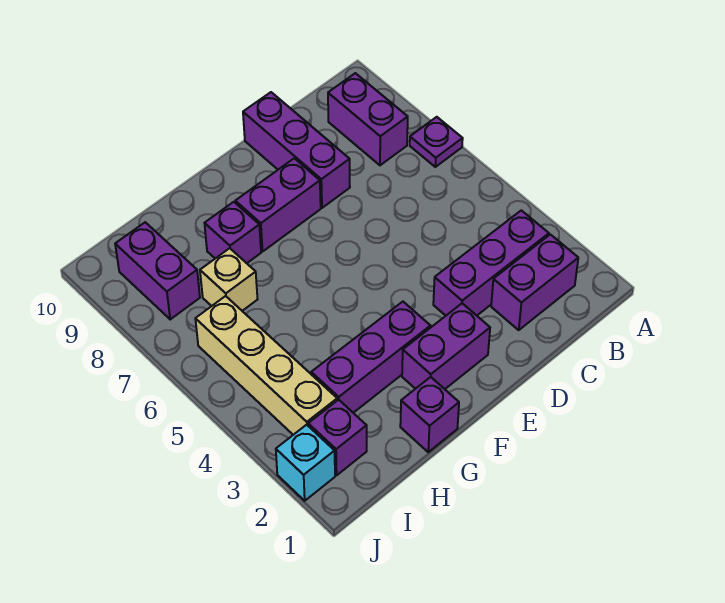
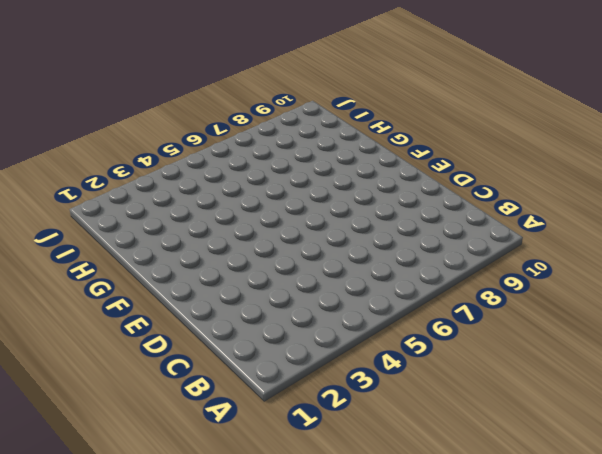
none -> purple plate A7 level 1
none -> purple brick B2:C2 level 1
none -> purple brick B3:D3 level 1

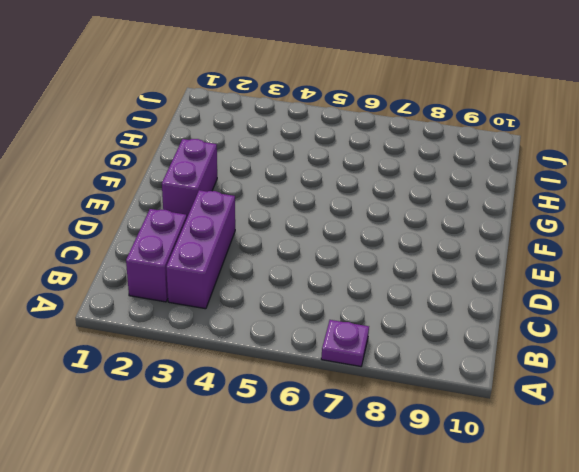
none -> purple brick B8:B9 level 1
none -> purple brick D8:D10 level 1
none -> purple brick E8:F8 level 1

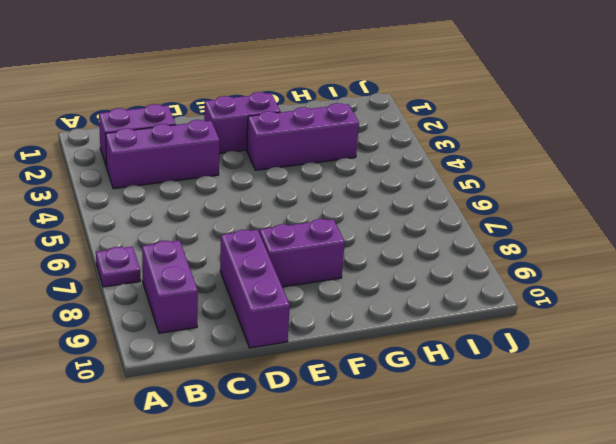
none -> purple brick G1 level 1
none -> purple brick G8 level 1
none -> tan brick H7 level 1

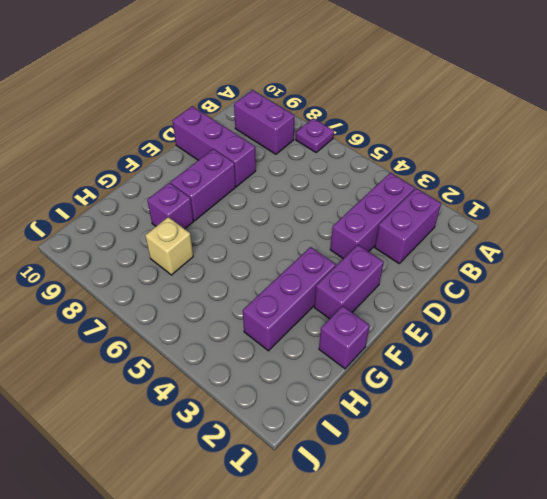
none -> purple brick I2 level 1
none -> tan brick I3:I6 level 1
none -> purple brick I8:I9 level 1

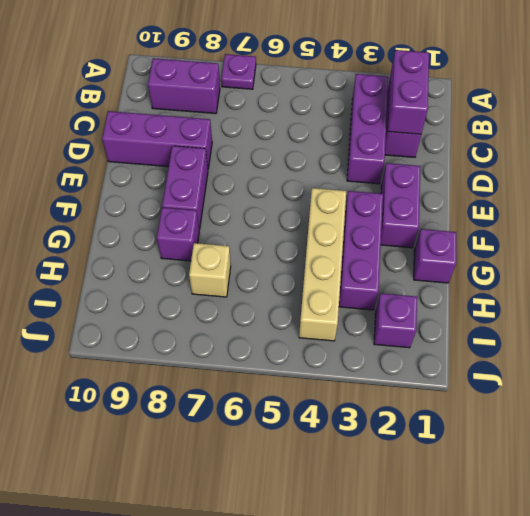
purple brick B2:C2 level 2 -> purple brick I8:I9 level 1
tan brick F4:I4 level 1 -> tan brick I3:I6 level 1
none -> cyan brick J2 level 1

